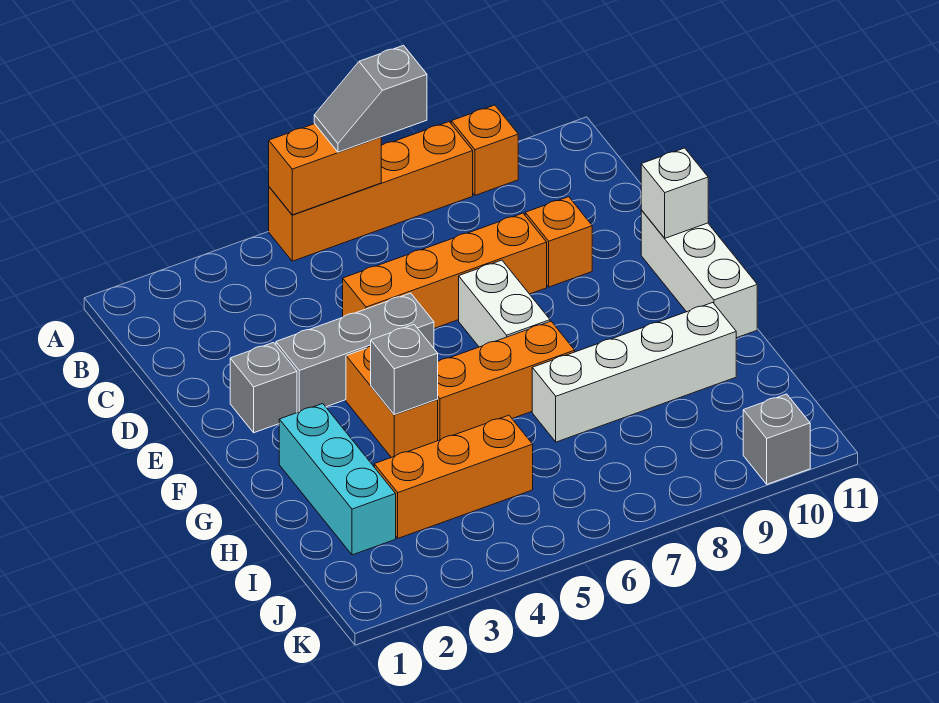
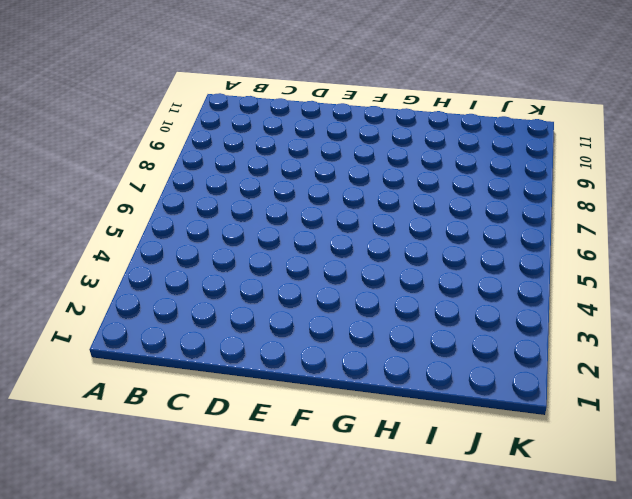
none -> orange brick A5:A8 level 1
none -> orange brick A9 level 1
none -> orange brick D5:D8 level 1

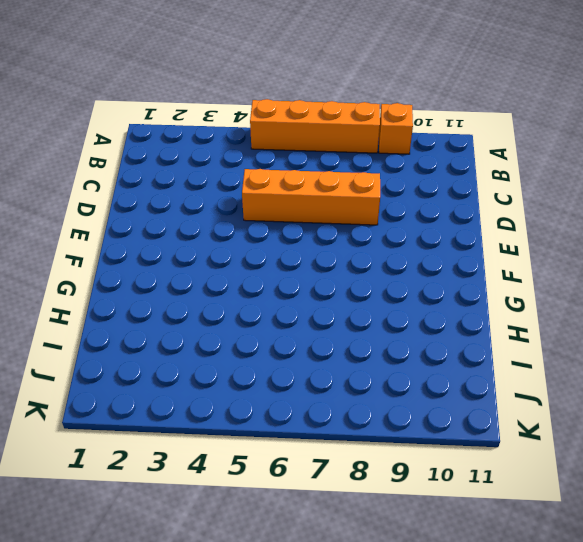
none -> orange brick D9 level 1
none -> grey brick E2 level 1
none -> grey brick E3:E5 level 1

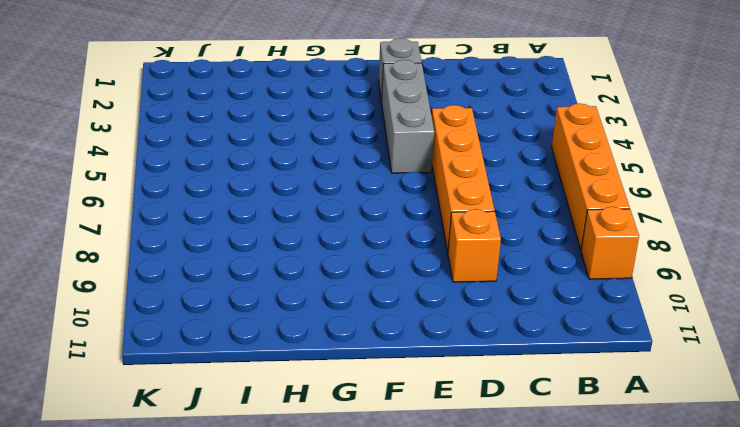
none -> white brick E7:F7 level 1
none -> white brick E11:G11 level 1
none -> orange brick F4:G4 level 1

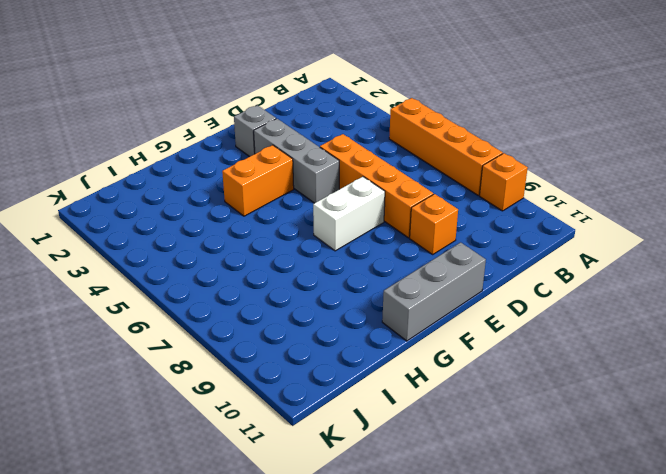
grey brick E11:G11 level 1 -> white brick E11:G11 level 1
none -> cyan brick G2:I2 level 1
none -> orange brick G5:G7 level 1
none -> white brick H7:H10 level 1

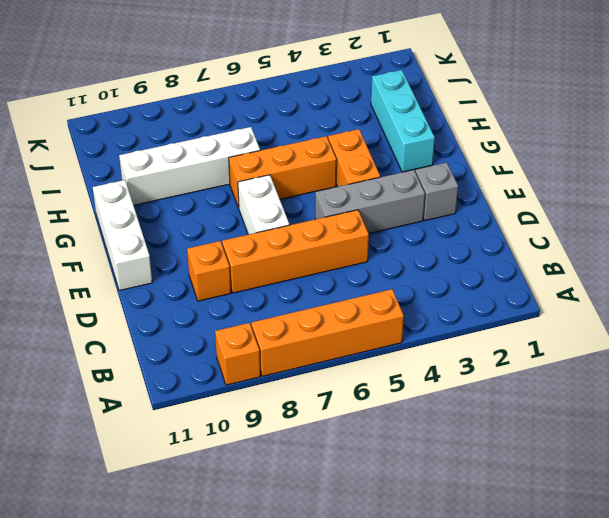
none -> orange brick I3:I5 level 1
none -> grey brick K10 level 1
none -> orange brick A5:A6 level 2

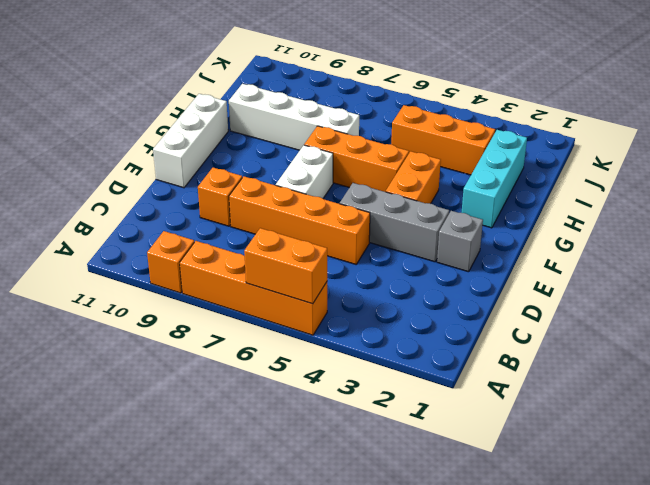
none -> grey brick K10 level 1
none -> white brick E11 level 2
none -> grey brick G4 level 2

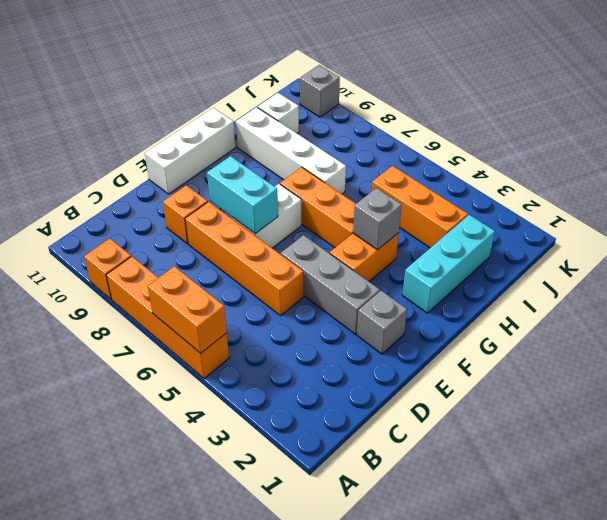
cyan brick E7:E8 level 2 -> none
white brick I10 level 1 -> white brick E11 level 2
none -> grey slope A6:A7 level 3 top 7

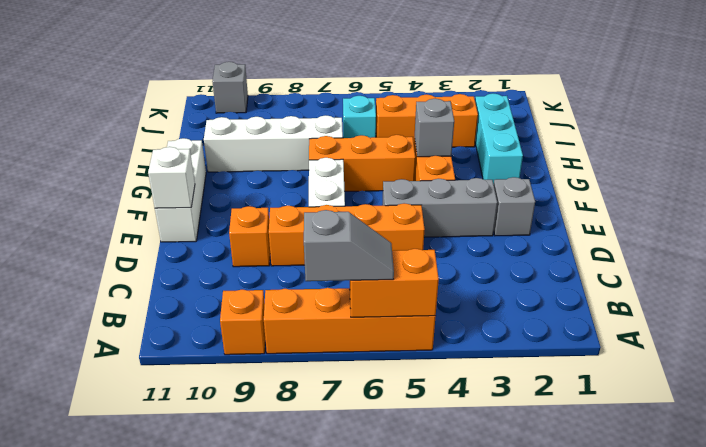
cyan brick I6 level 1 -> none

